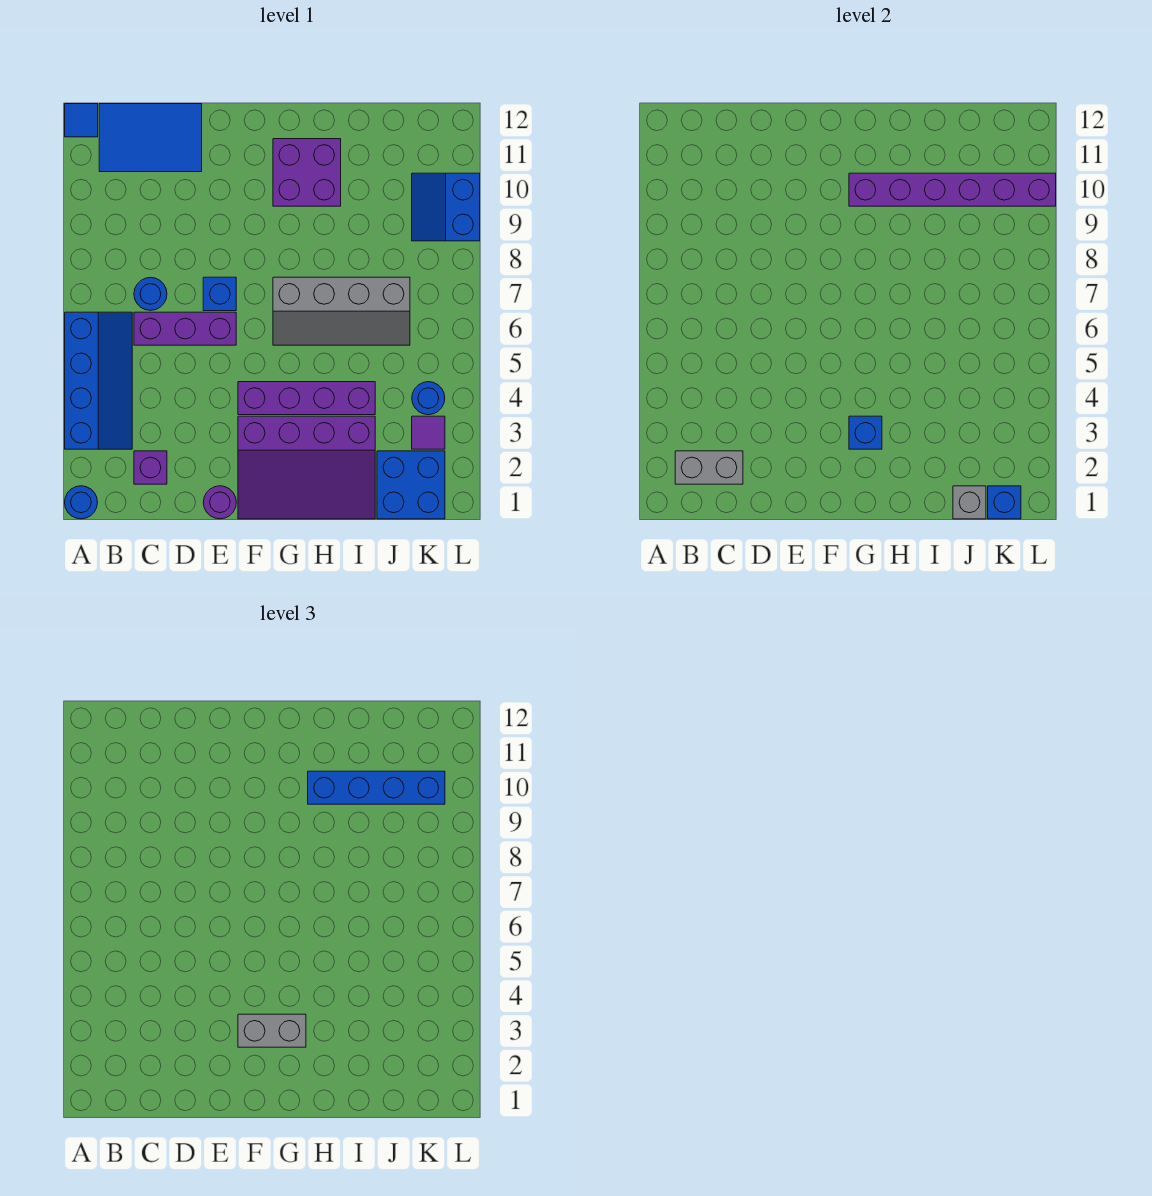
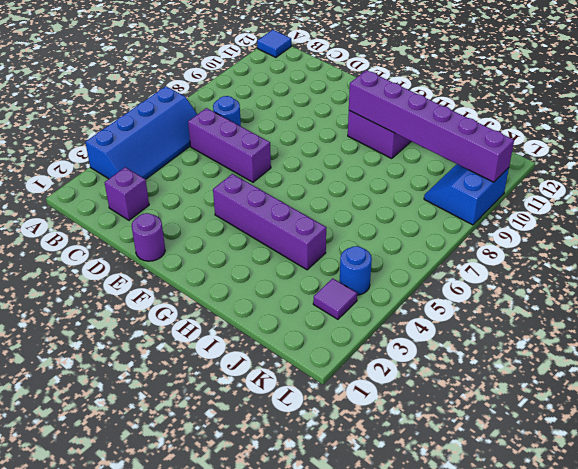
none -> blue round brick A1 level 1
none -> blue tile B11:D12 level 1
none -> blue brick E7 level 1

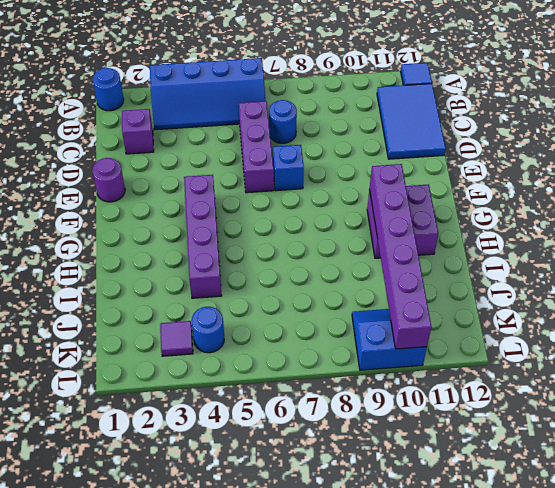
none -> purple slope F1:I3 level 1 top 3
none -> grey slope G6:J7 level 1 top 7
none -> blue brick J1:K2 level 1

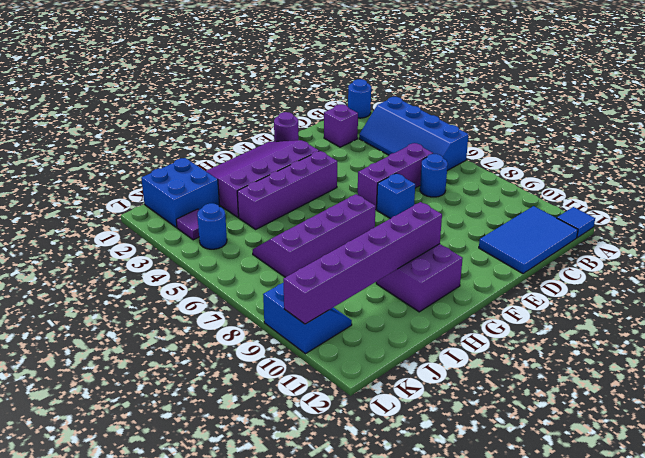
purple slope G6:J7 level 1 top 7 -> grey slope G6:J7 level 1 top 7
none -> grey brick B2:C2 level 2
none -> blue brick G3 level 2
none -> grey brick J1 level 2

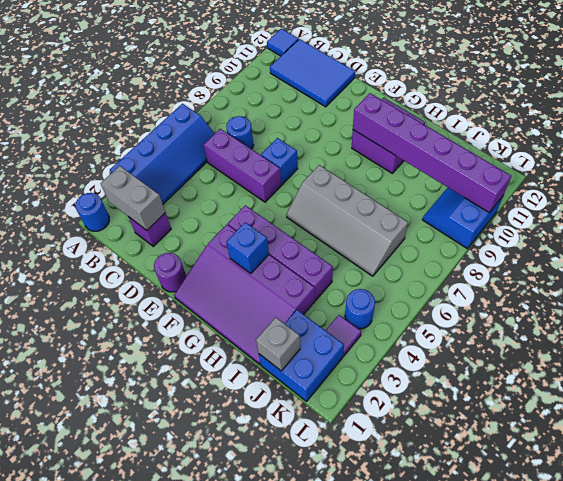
none -> blue brick K1 level 2
none -> grey brick F3:G3 level 3
none -> blue brick H10:K10 level 3

